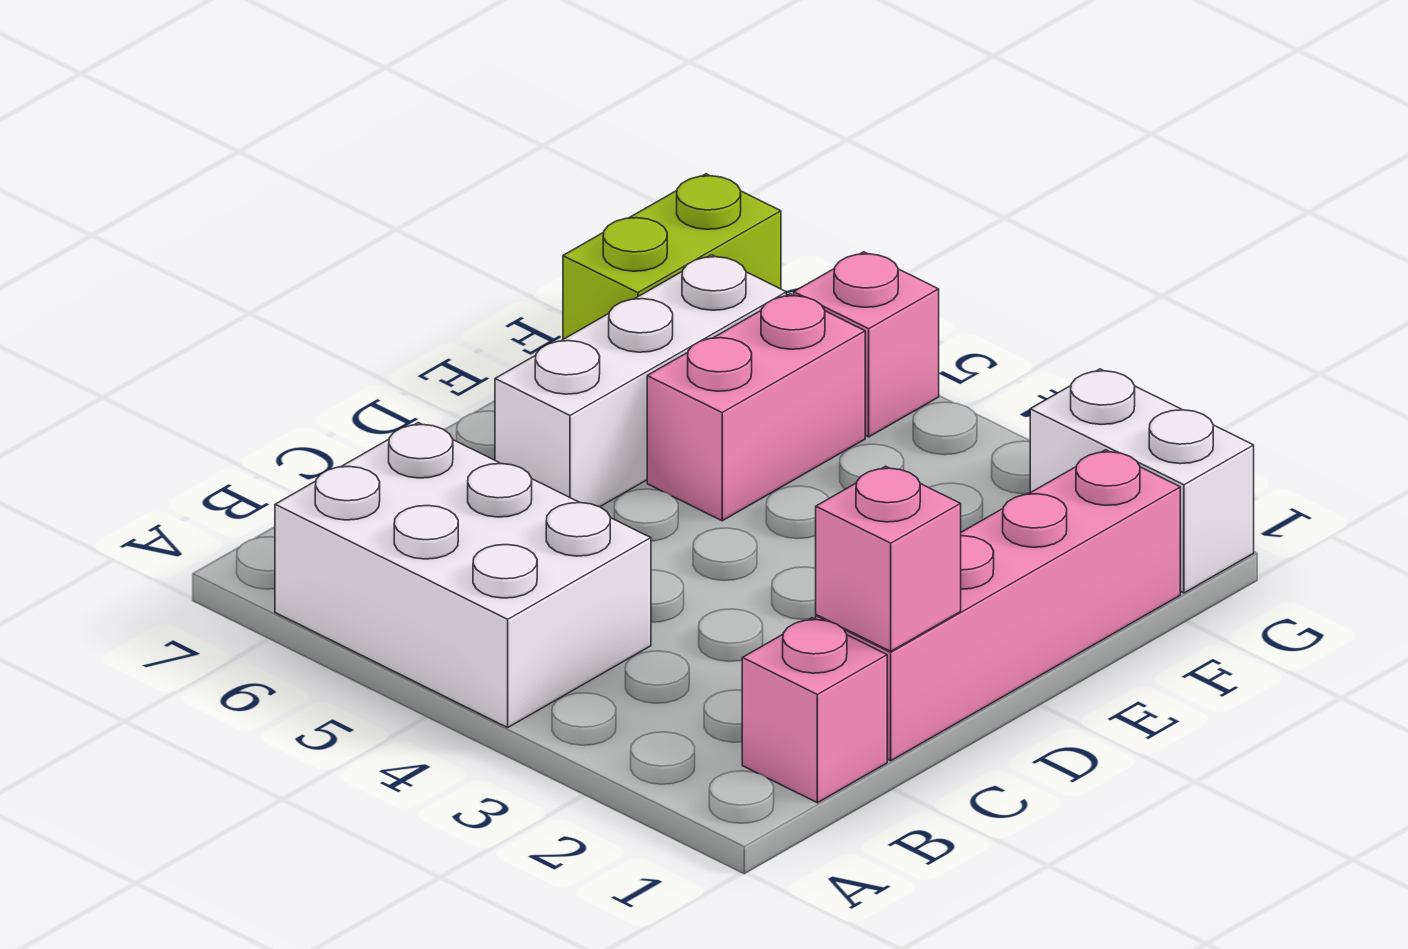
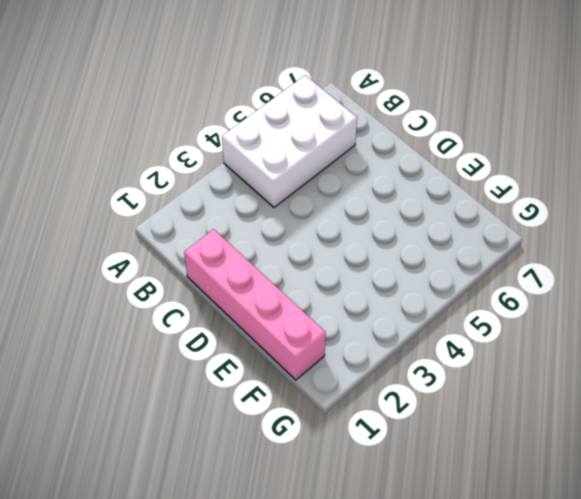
none -> pink brick B1 level 1
none -> white brick D6:F6 level 1

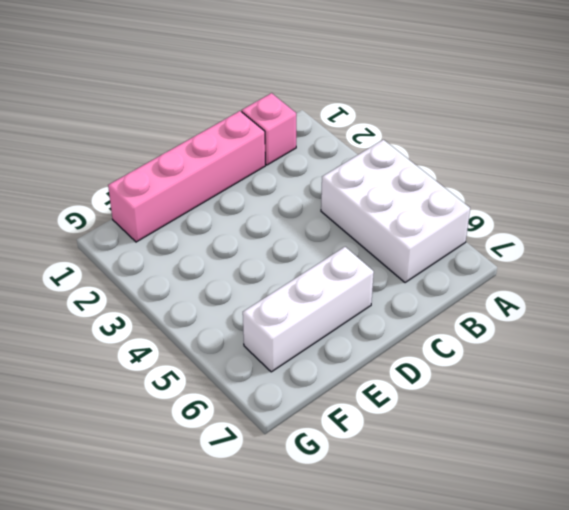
none -> pink brick E5:F5 level 1
none -> lime brick F7:G7 level 1

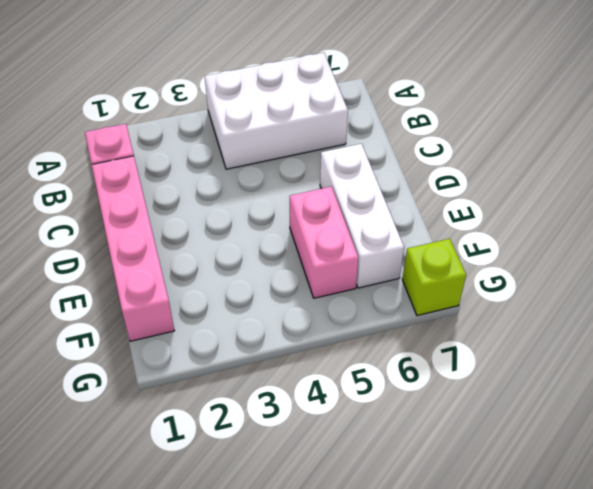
lime brick G7 level 1 -> lime brick F7:G7 level 1
none -> white brick G1:G2 level 1
none -> pink brick G5 level 1

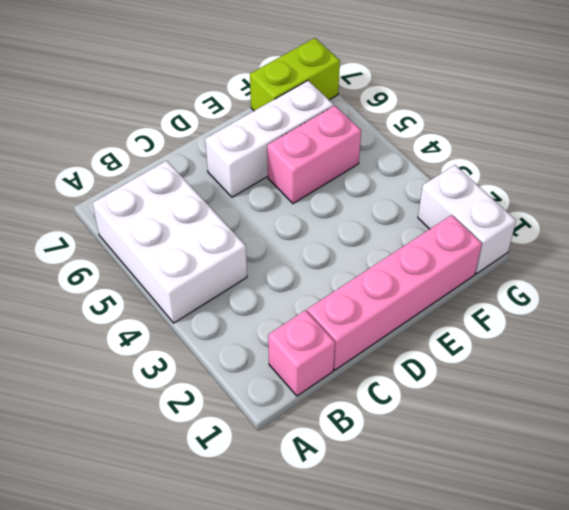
none -> pink brick G5 level 1
none -> pink brick C1 level 2

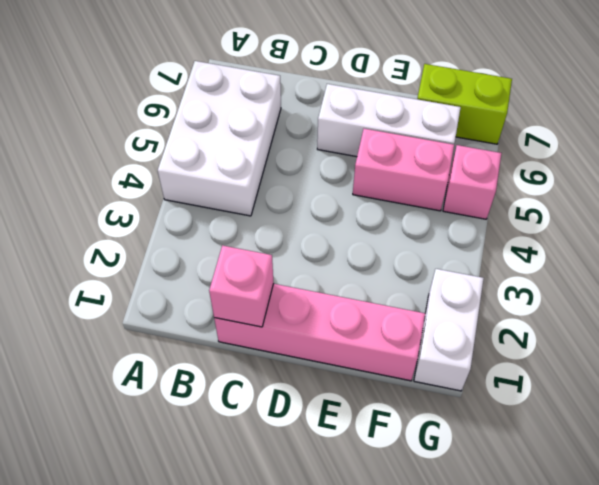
none -> pink brick B1 level 1

